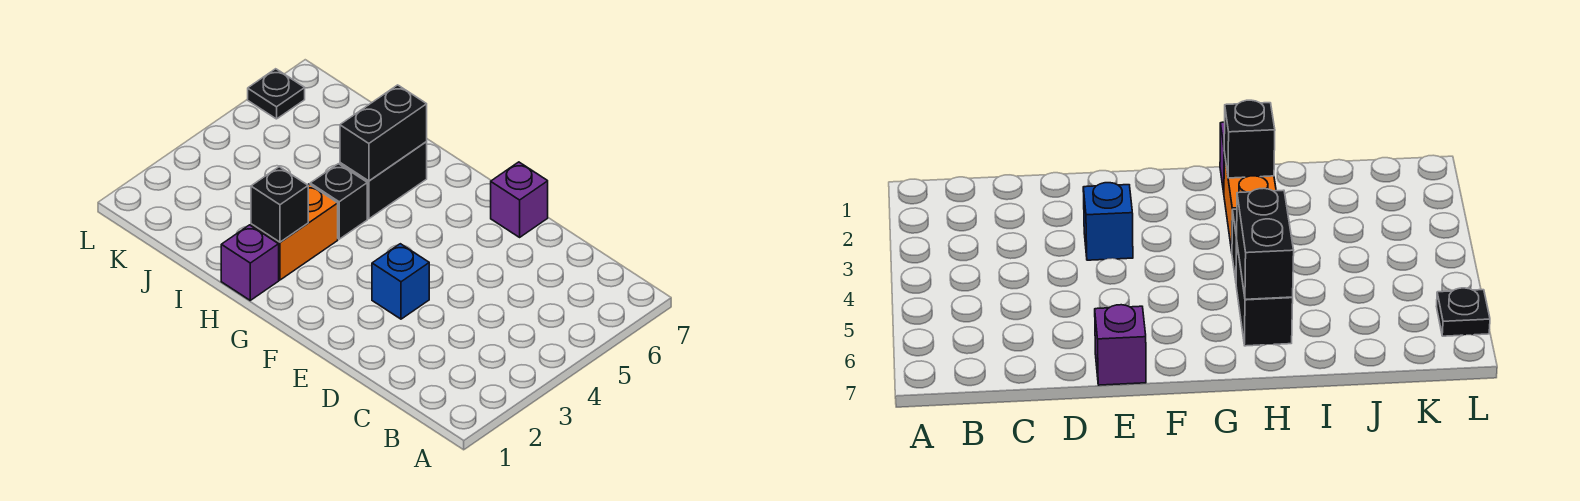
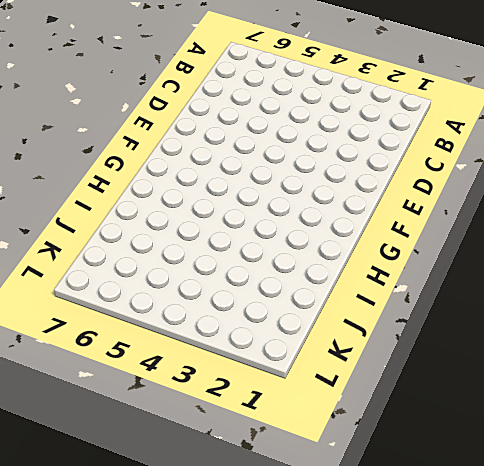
none -> blue brick E3 level 1
none -> purple brick E7 level 1

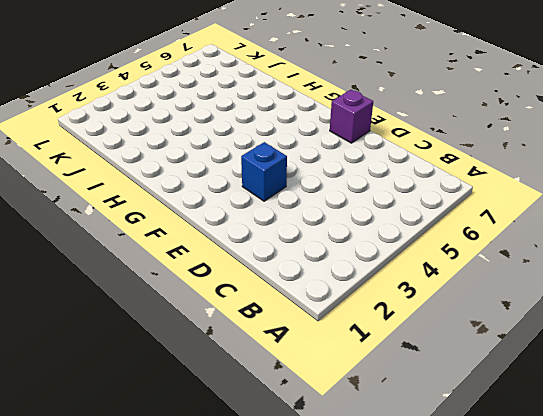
none -> purple brick H1 level 1
none -> orange brick H2:H3 level 1

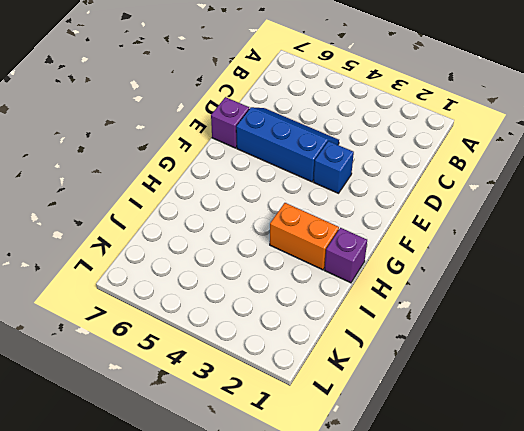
blue slope D4:E6 level 1 top E -> none
none -> black brick H4 level 1
none -> black brick H5:H6 level 1

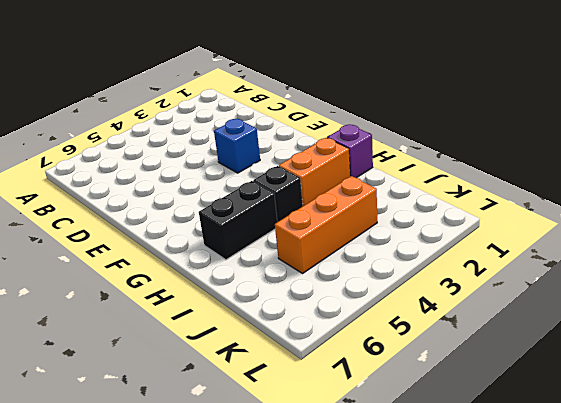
orange brick J3:J5 level 1 -> none
none -> purple brick E7 level 1
none -> black plate L6 level 1

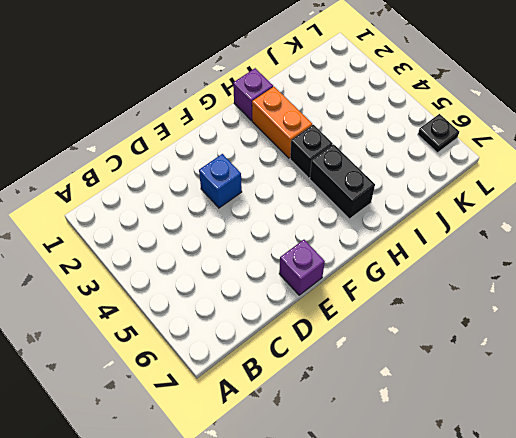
none -> black brick H2 level 2
none -> black brick H5:H6 level 2

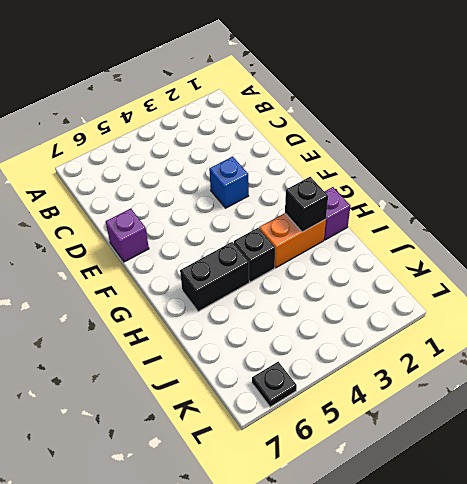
none -> black brick H5:H6 level 2

